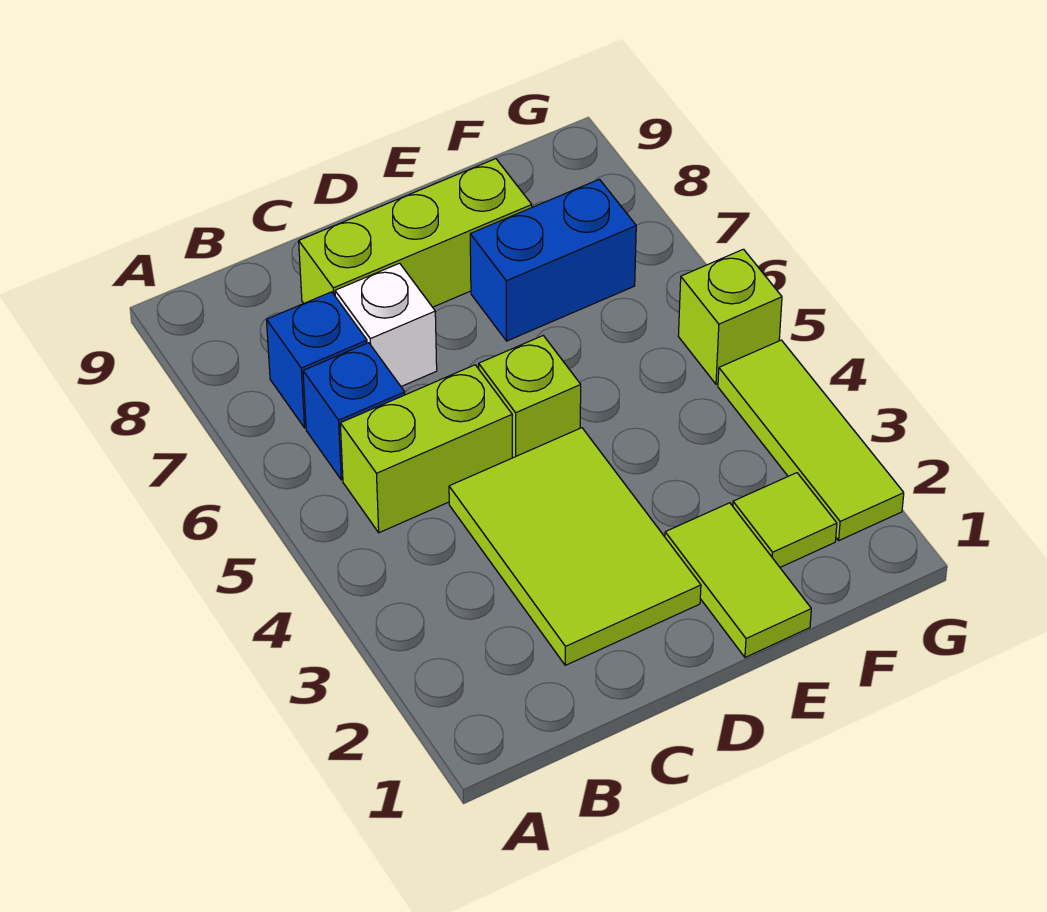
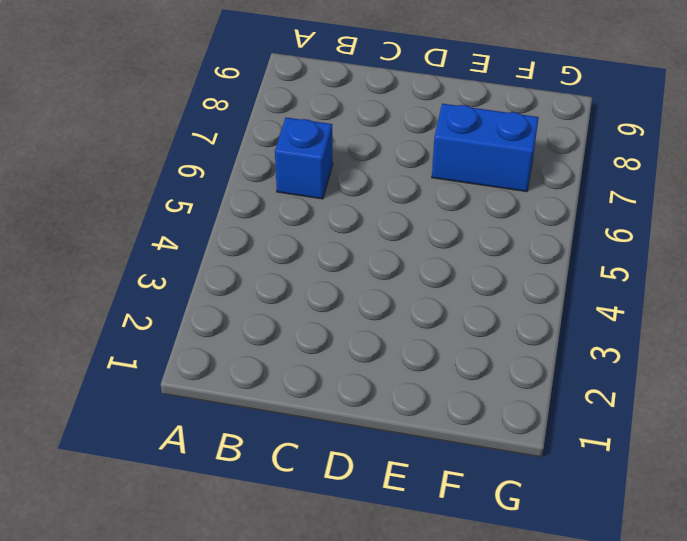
none -> lime brick B5:C5 level 1
none -> blue brick B7 level 1
none -> lime tile C2:D4 level 1

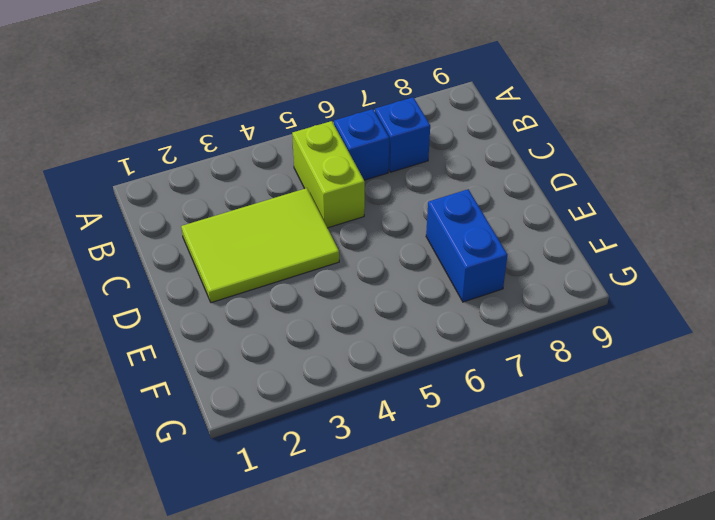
none -> white brick C7 level 1
none -> lime brick C8:E8 level 1
none -> lime brick D5 level 1

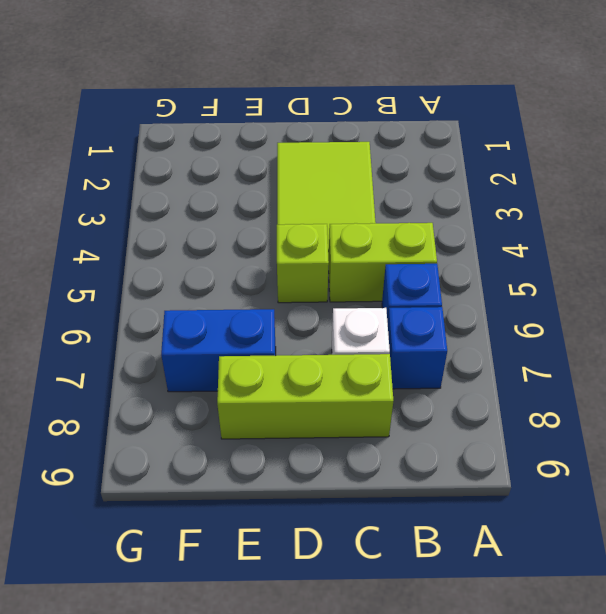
none -> lime tile E1:E2 level 1
none -> lime tile F2 level 1
none -> lime tile G2:G4 level 1

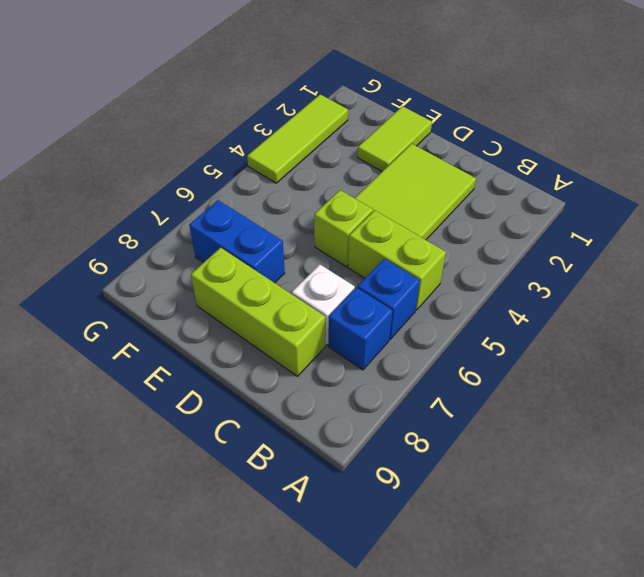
none -> lime tile F2 level 1
none -> lime brick G5 level 1

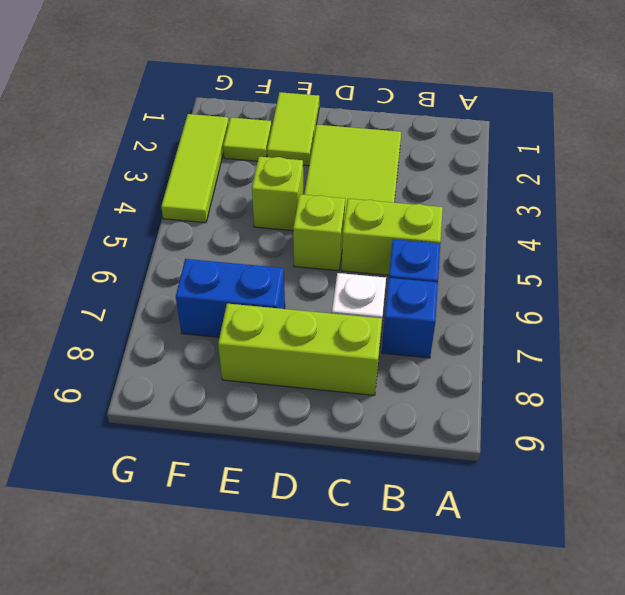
lime brick E4 level 1 -> lime brick G5 level 1

